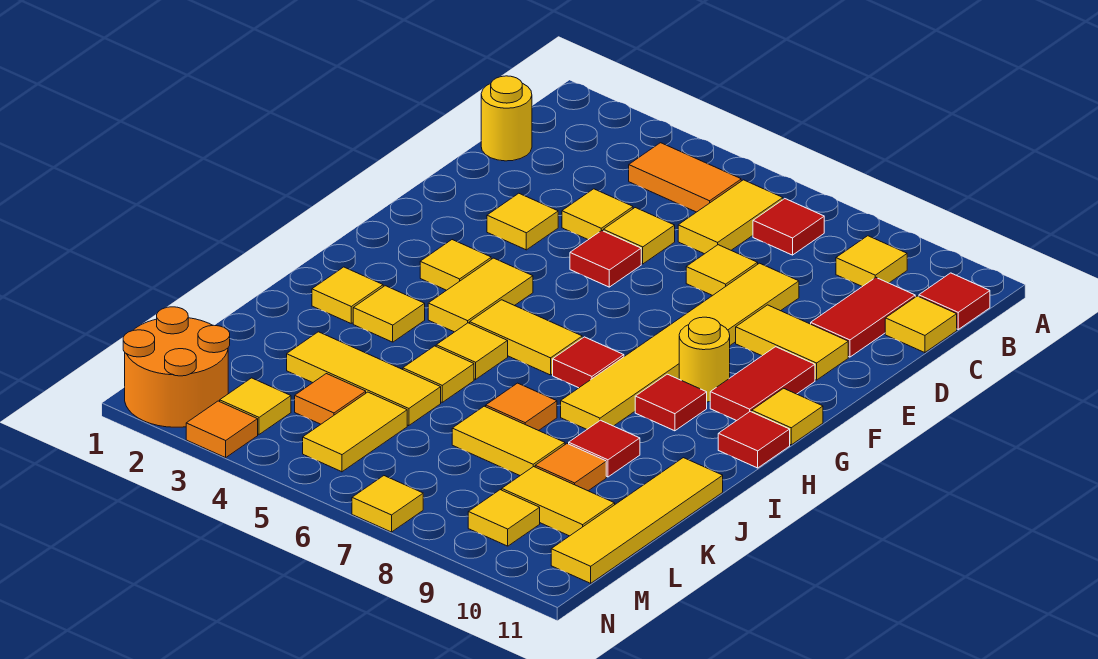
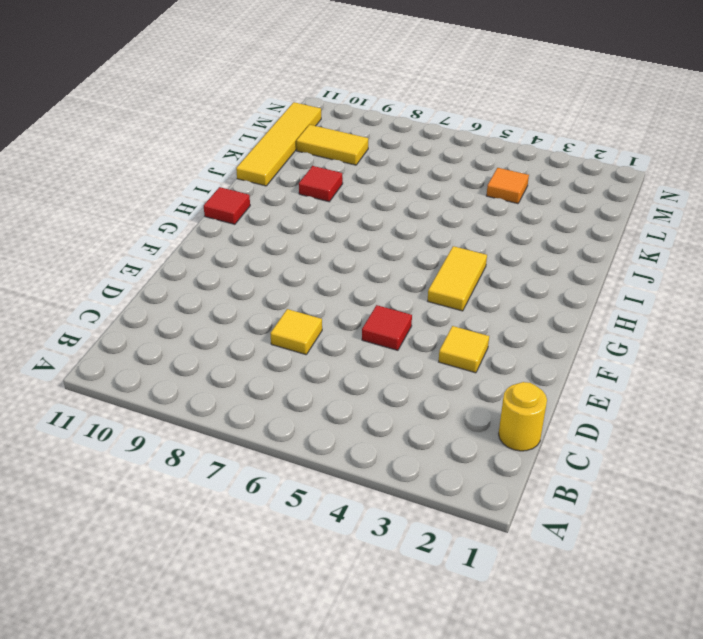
none -> orange tile B4:B5 level 1
none -> yellow tile B6:C6 level 1
none -> red tile B7 level 1
none -> yellow tile B9 level 1

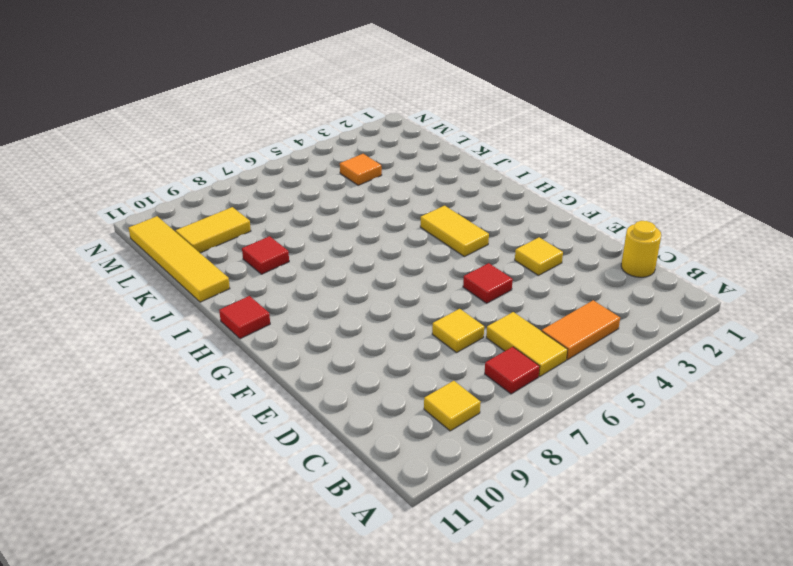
none -> red tile B11 level 1
none -> red tile C10:D10 level 1
none -> yellow tile C11 level 1
none -> yellow tile D4 level 1

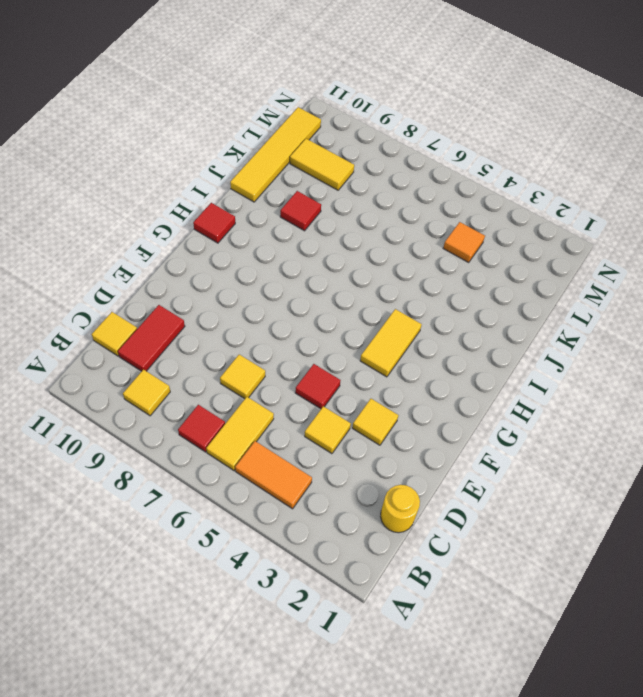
none -> red tile B11 level 1
none -> yellow tile D5 level 1
none -> yellow tile D8:I8 level 1
none -> yellow tile E9:E10 level 1

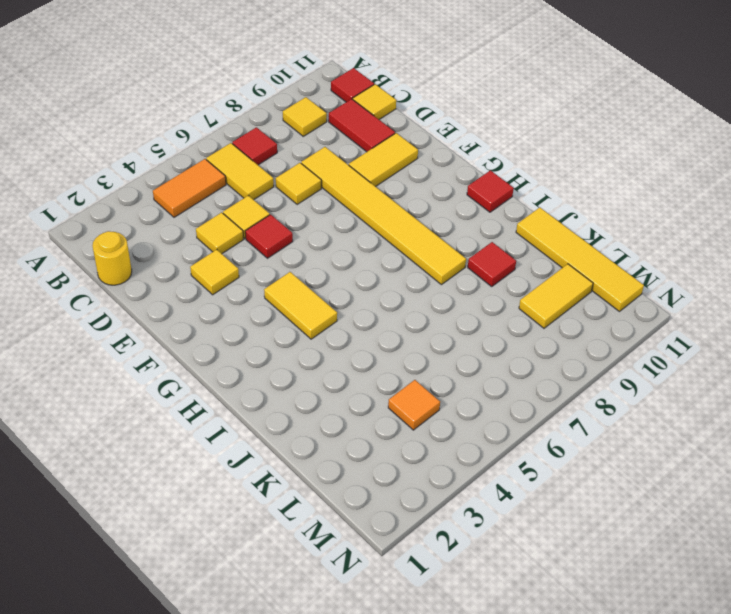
none -> red tile F10:G10 level 1
none -> yellow tile G3 level 1
none -> yellow round brick G9 level 1
none -> yellow tile G11 level 1

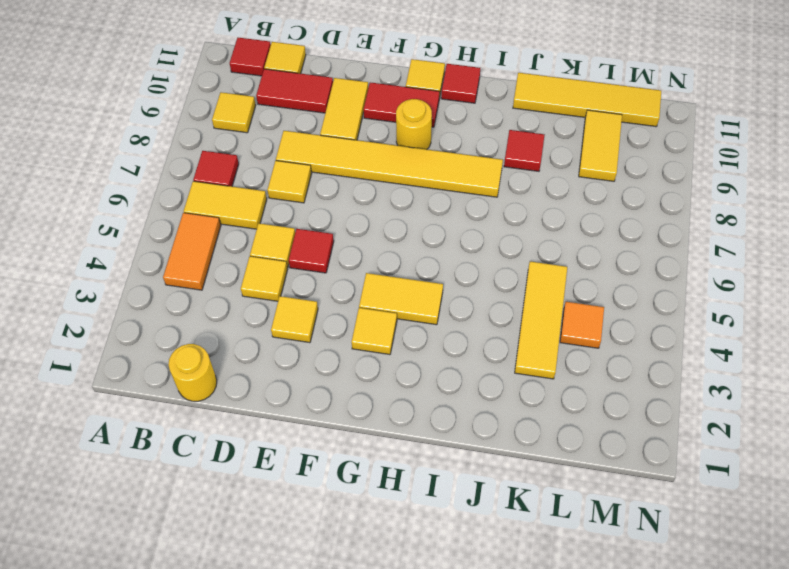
none -> yellow tile H5:H6 level 1
none -> red tile H7 level 1
none -> red tile H9 level 1
none -> yellow tile I2 level 1

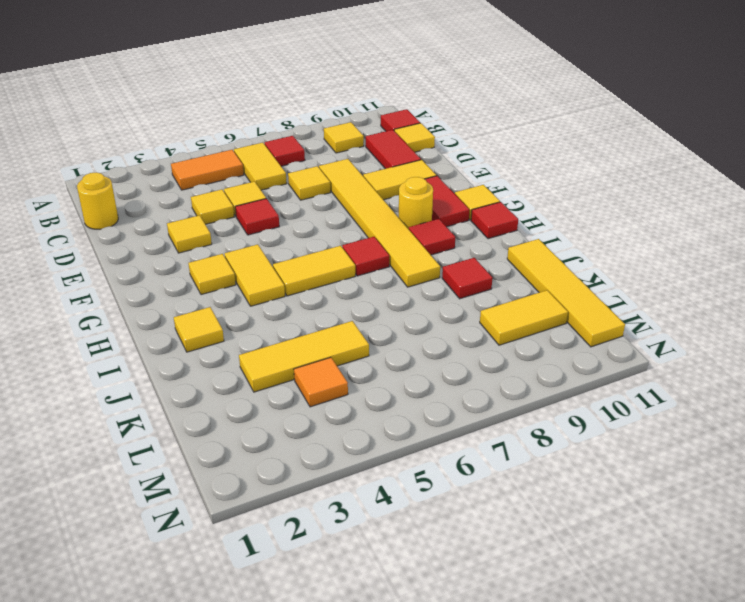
none -> yellow tile I3 level 1
none -> yellow tile I5 level 1
none -> yellow tile J5 level 1
none -> orange tile J7 level 1

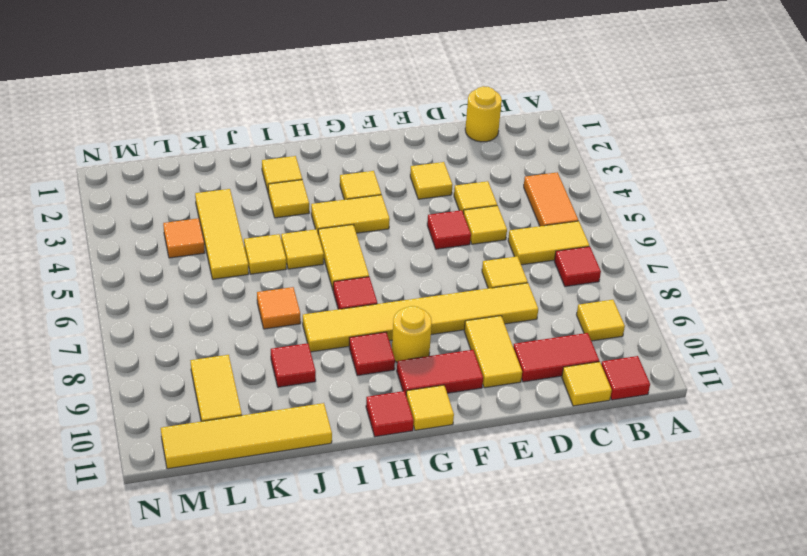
none -> yellow tile K7:K8 level 1
none -> orange tile K9 level 1
none -> yellow tile L5:M5 level 1
none -> orange round brick M1:N2 level 1

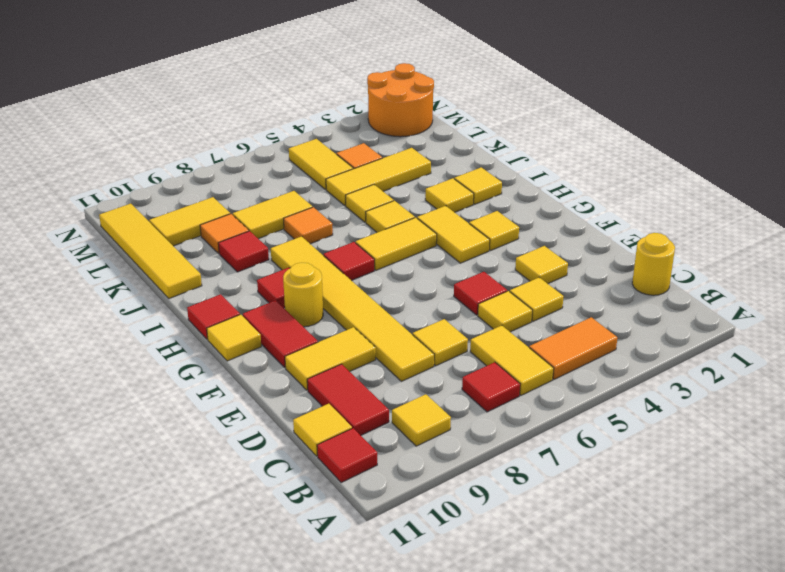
none -> yellow tile M3 level 1
none -> yellow tile M9 level 1
none -> orange tile N3 level 1
none -> yellow tile N7 level 1

